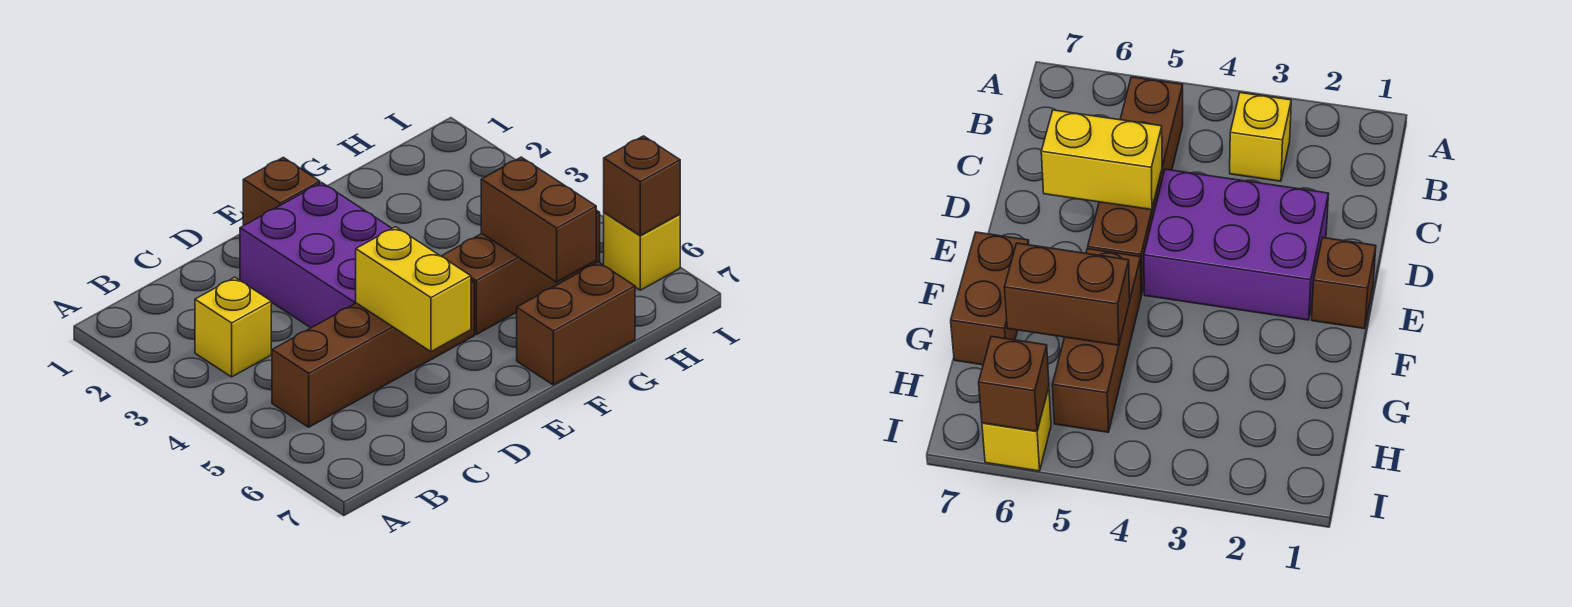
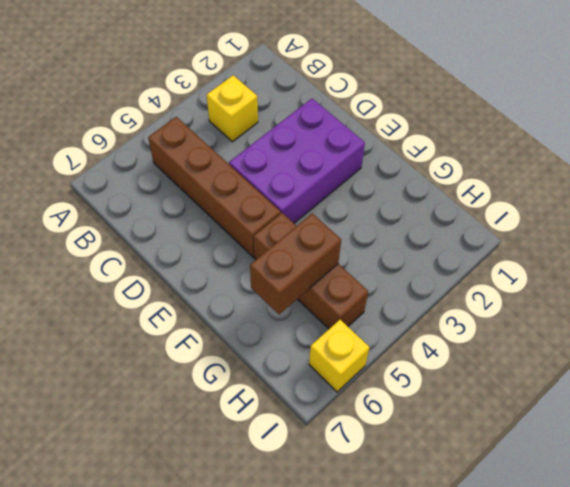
none -> brown brick E1 level 1
none -> brown brick F7:G7 level 1

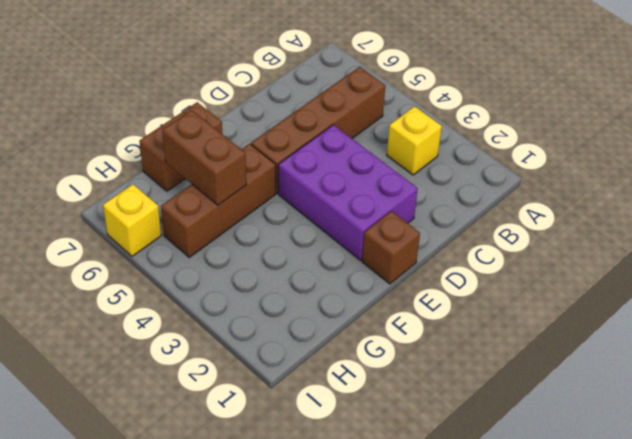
none -> yellow brick D5:D6 level 2
none -> brown brick I6 level 2

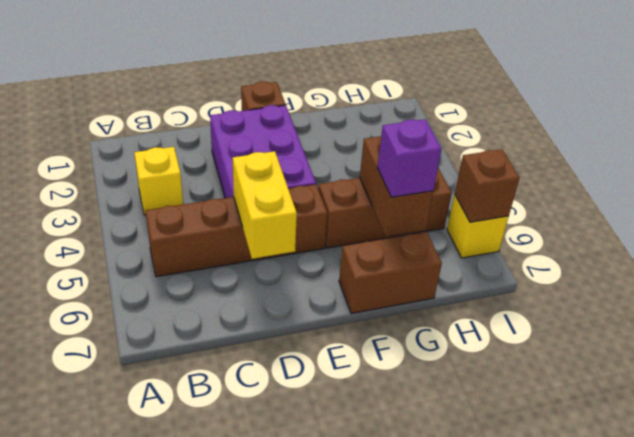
purple brick G6 level 3 -> none

